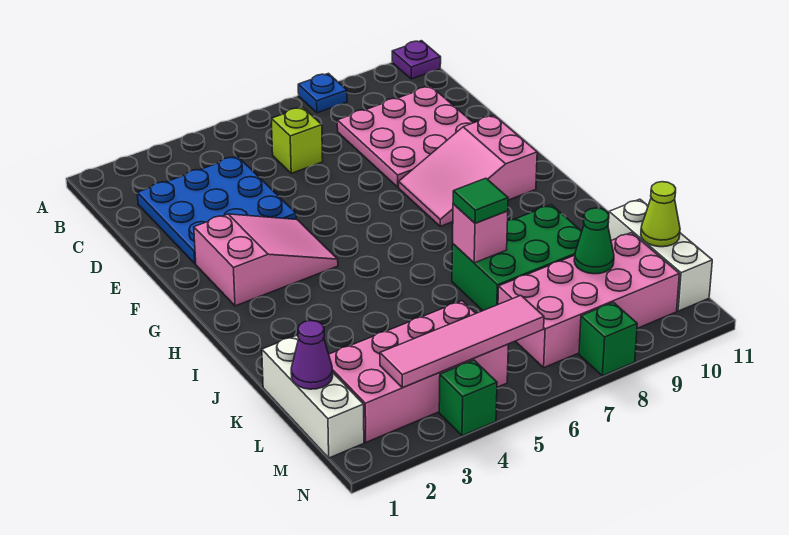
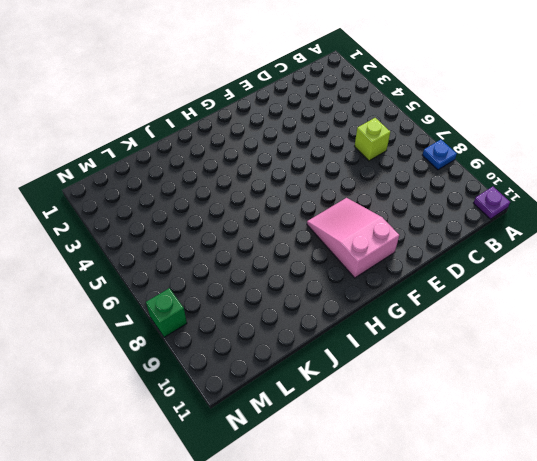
none -> blue plate C2:E4 level 1
none -> pink plate C8:E10 level 1
none -> pink slope F2:G4 level 1 top 2

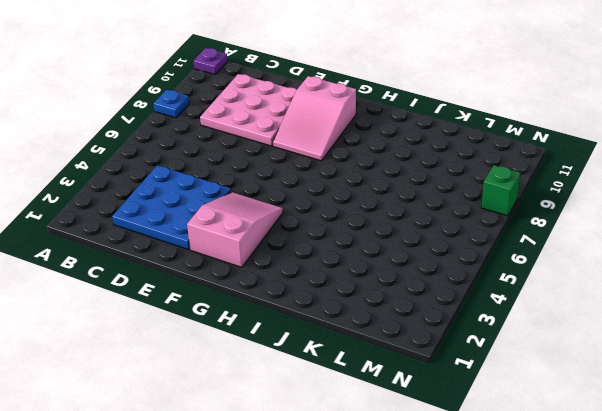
none -> lime brick C6 level 1
none -> green brick J7:K9 level 1
none -> white brick K1:M1 level 1

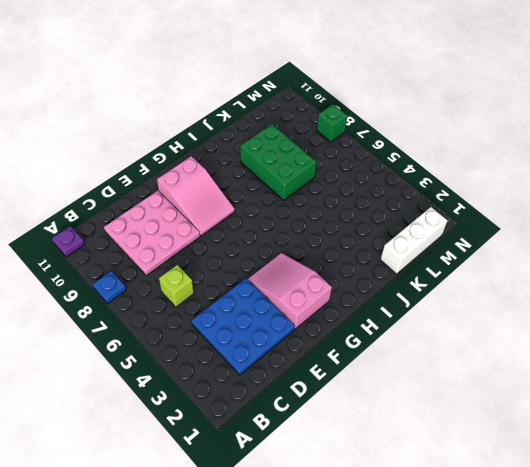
none -> white brick K11:M11 level 1
none -> pink brick L2:M5 level 1
none -> pink brick L7:M10 level 1

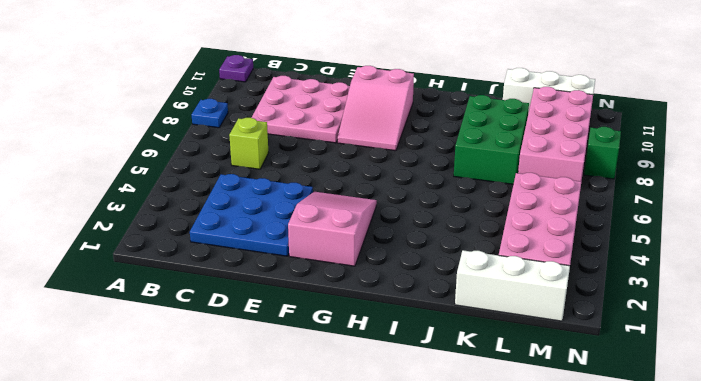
none -> green brick N4 level 1
none -> pink brick J7 level 2
none -> purple cone L1 level 2

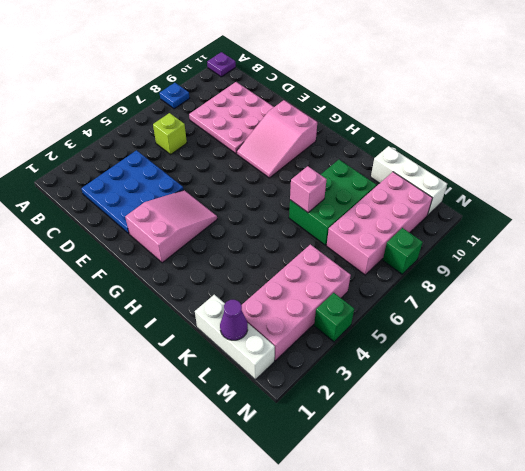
none -> green cone L9 level 2
none -> lime cone L11 level 2
none -> pink tile M3:M6 level 2

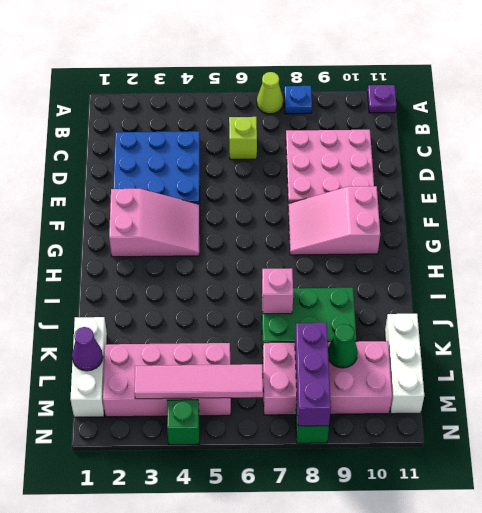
lime cone A7 level 1 -> lime cone L11 level 2
purple brick L8:N8 level 2 -> none
none -> green tile J7 level 3

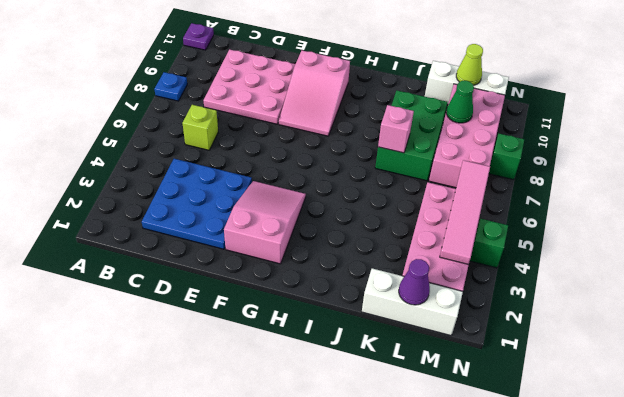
none -> green tile J7 level 3

